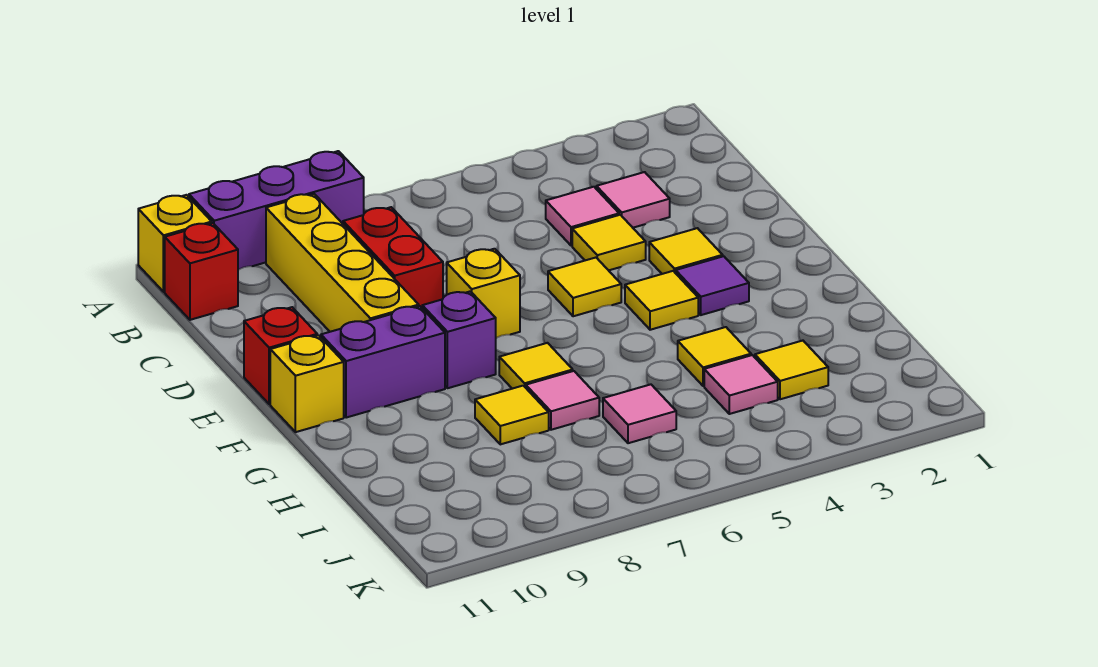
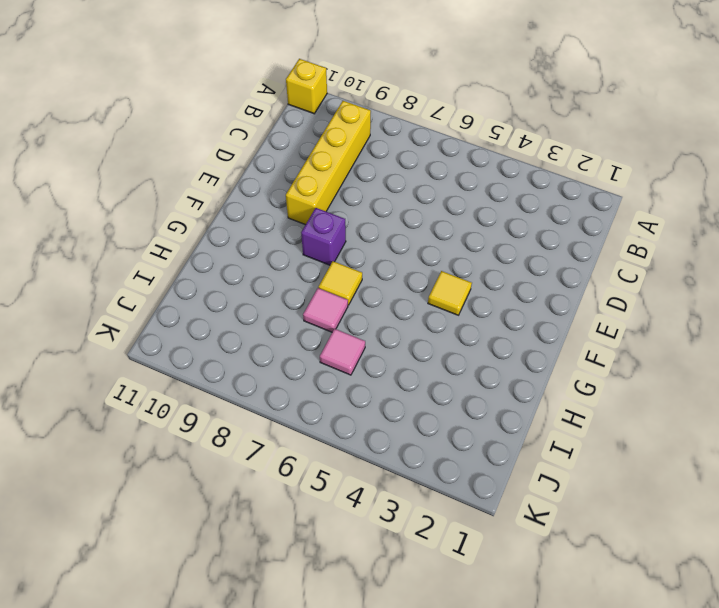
none -> purple brick A8:A10 level 1
none -> red brick B11 level 1
none -> pink tile C3 level 1

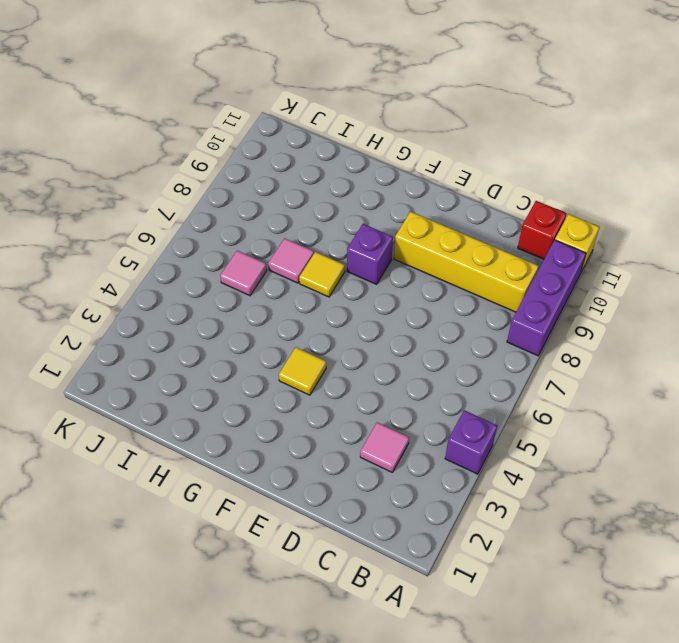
purple brick A4 level 1 -> none
none -> pink tile C4 level 1
none -> red brick C8:D8 level 1
none -> yellow tile D4 level 1

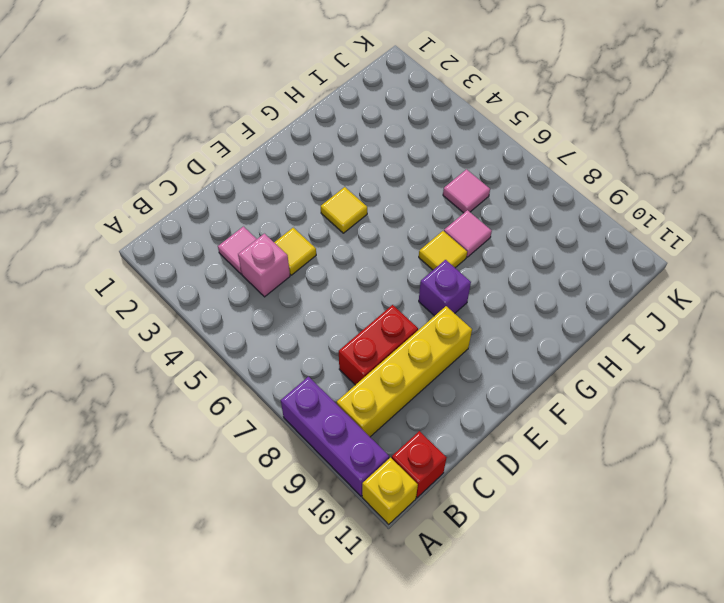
pink brick C4 level 1 -> pink tile C4 level 1
none -> yellow tile E3 level 1
none -> yellow tile E5 level 1
none -> yellow brick E7 level 1

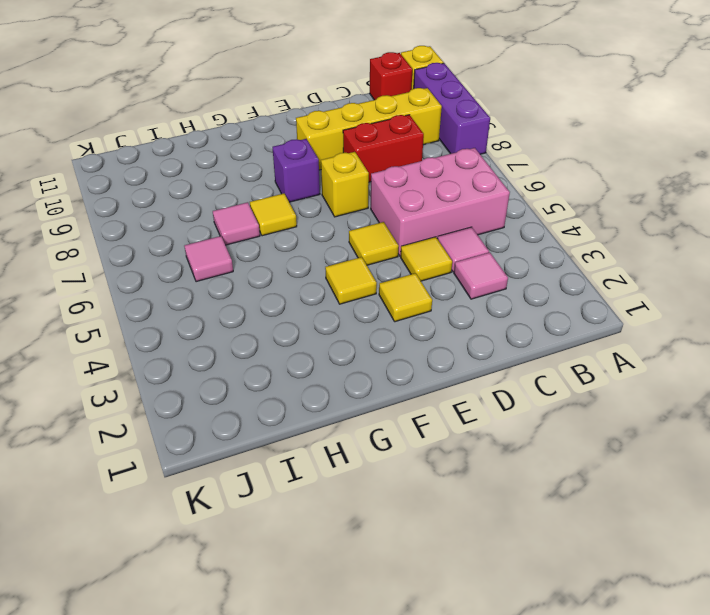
pink brick B5:D6 level 1 -> none
none -> red brick E11 level 1
none -> purple tile F3 level 1
none -> purple brick F9:F10 level 1

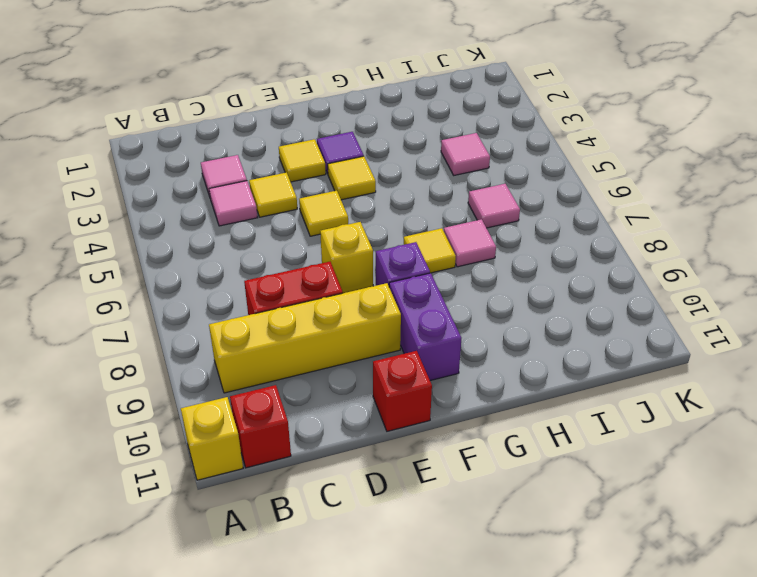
none -> purple brick A8:A10 level 1
none -> yellow brick F11 level 1
none -> yellow tile H4 level 1

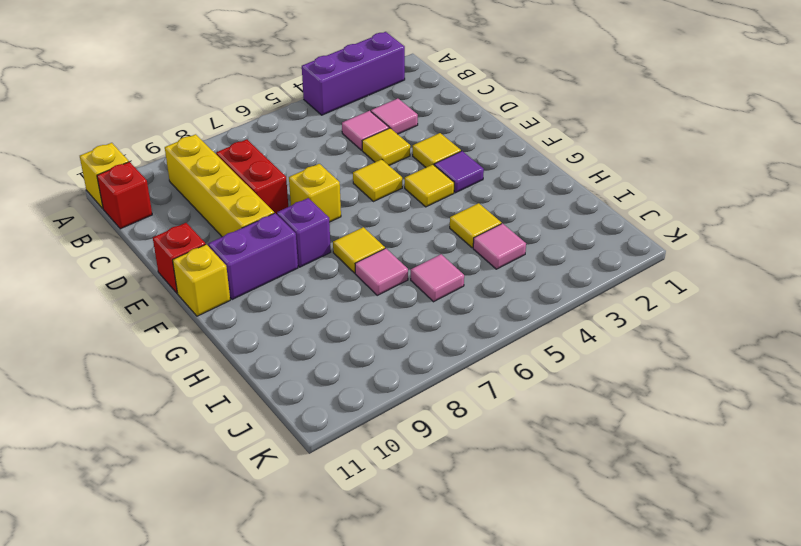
purple brick A2:A4 level 1 -> purple brick A8:A10 level 1
none -> yellow tile H8 level 1
none -> yellow tile I3 level 1

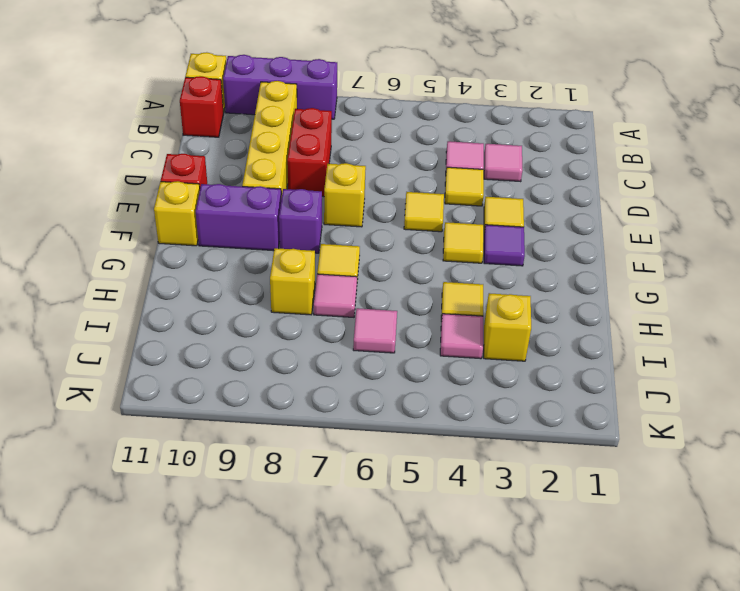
yellow brick H8 level 1 -> yellow tile H8 level 1
yellow brick I3 level 1 -> yellow tile I3 level 1

